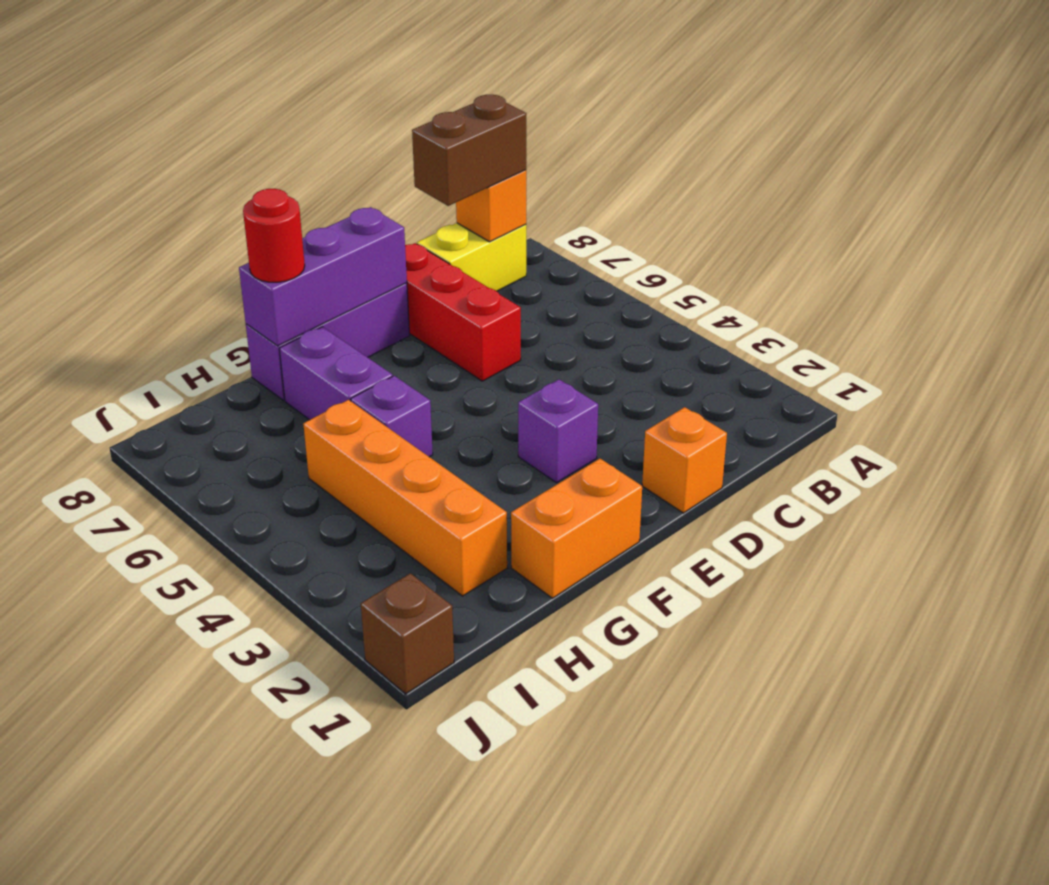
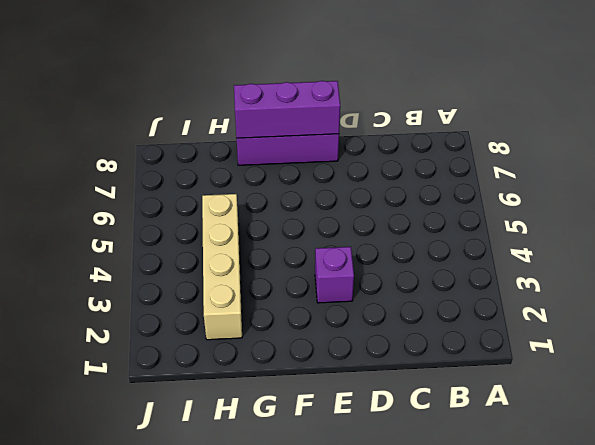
tan brick H2:H5 level 1 -> orange brick H2:H5 level 1
none -> yellow brick B8:C8 level 1
none -> orange brick D1 level 1
none -> red brick D6:D8 level 1

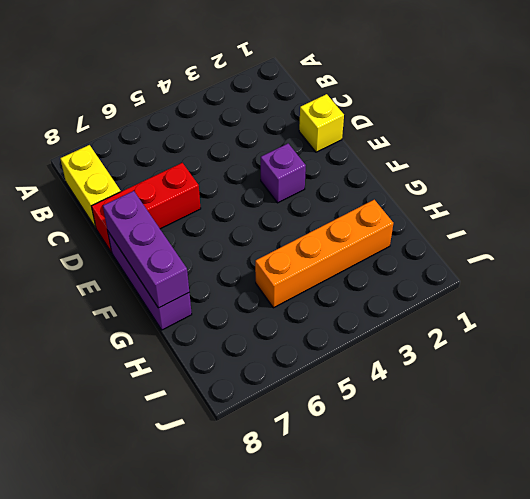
yellow brick D1 level 1 -> orange brick D1 level 1
none -> orange brick F1:G1 level 1
none -> purple brick G5 level 1
none -> purple brick G6:G7 level 1

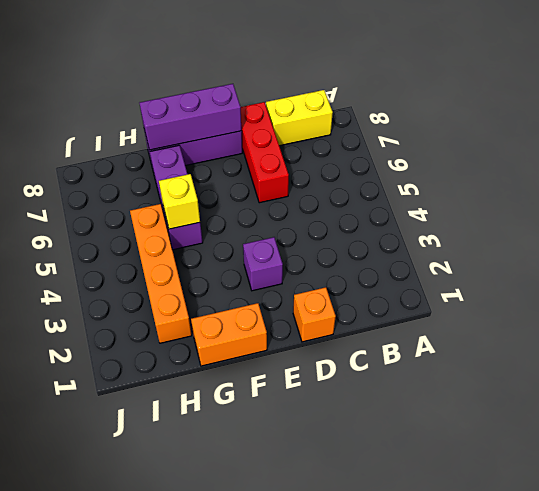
yellow brick G5 level 2 -> none
none -> brown brick J1 level 1
none -> orange brick B8 level 2
none -> brown brick B8:C8 level 3

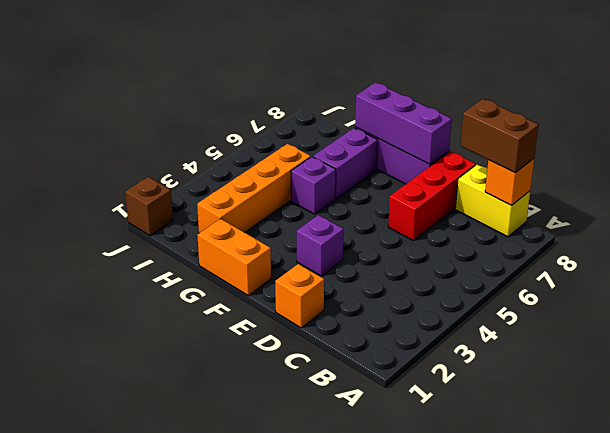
none -> red round brick G8 level 3

